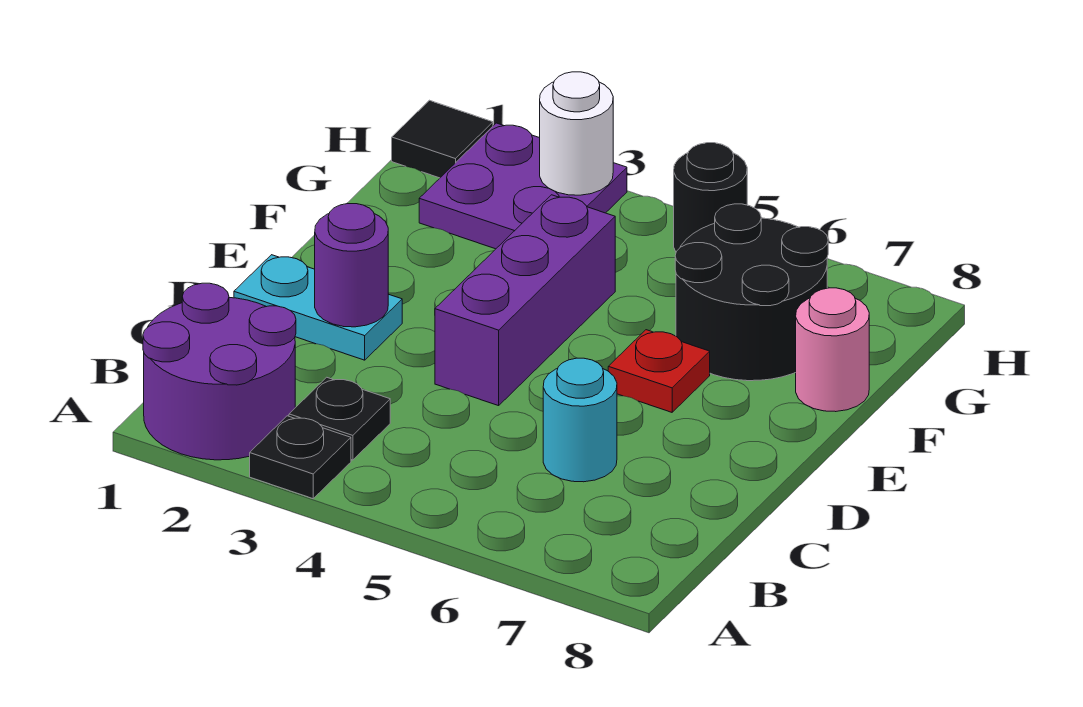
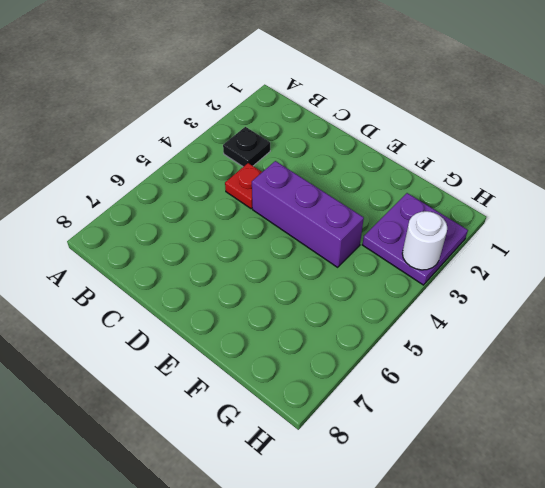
red plate C4 level 1 -> red plate E6 level 1
none -> purple round brick A1:B2 level 1
none -> black plate A3 level 1
none -> cyan round brick C6 level 1

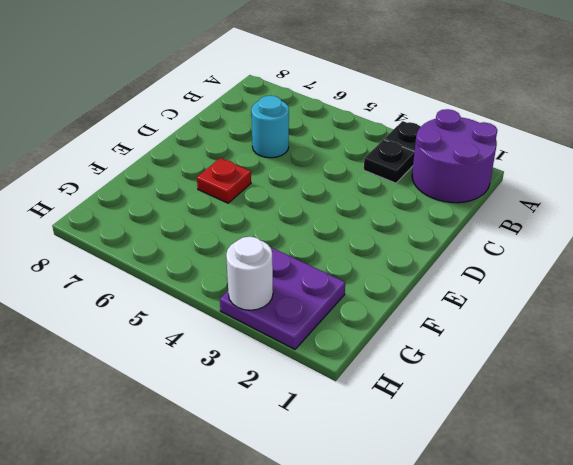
none -> cyan plate D1:D2 level 1
none -> purple brick D4:F4 level 1
none -> black round brick F6:G7 level 1

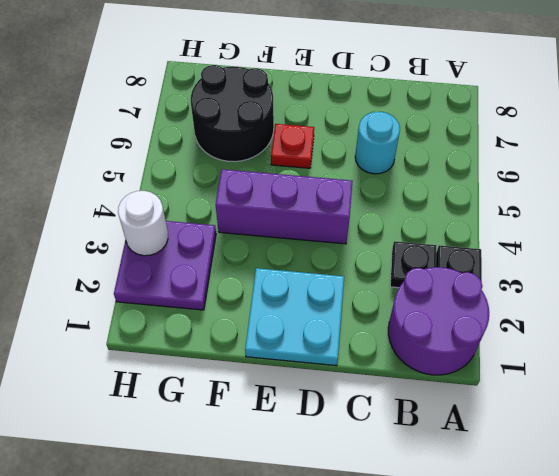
cyan plate D1:E2 level 1 -> cyan plate D1:D2 level 1
none -> pink round brick F8 level 1
none -> black tile H1 level 1
none -> black round brick H5 level 1

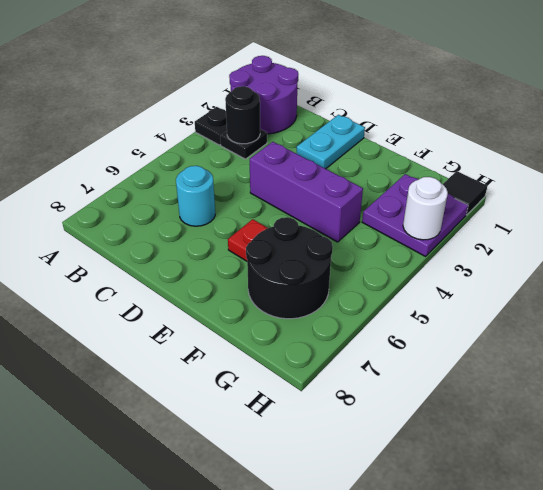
black round brick B3 level 2 -> black round brick H5 level 1
none -> pink round brick F8 level 1
none -> purple round brick D2 level 2

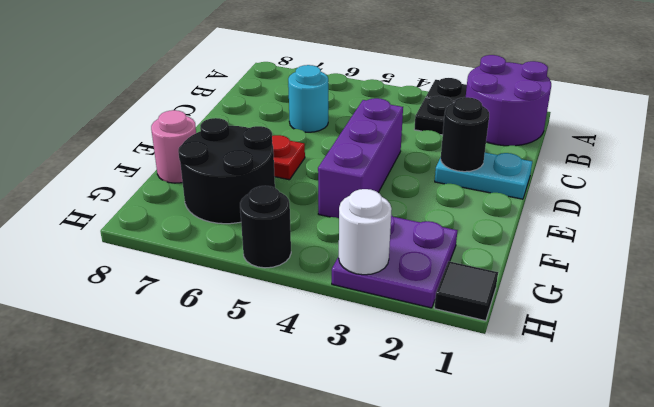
black round brick D2 level 2 -> purple round brick D2 level 2

